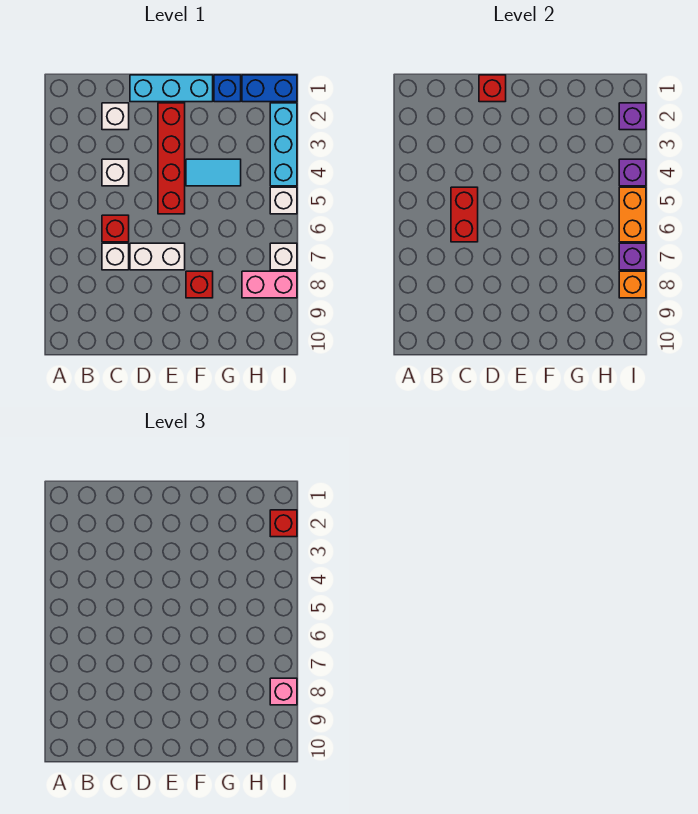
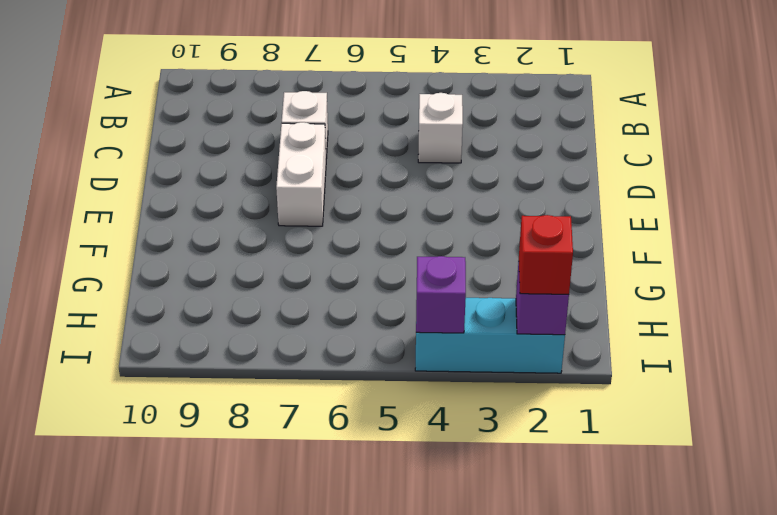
none -> white brick C2 level 1
none -> red brick C6 level 1
none -> cyan brick D1:F1 level 1

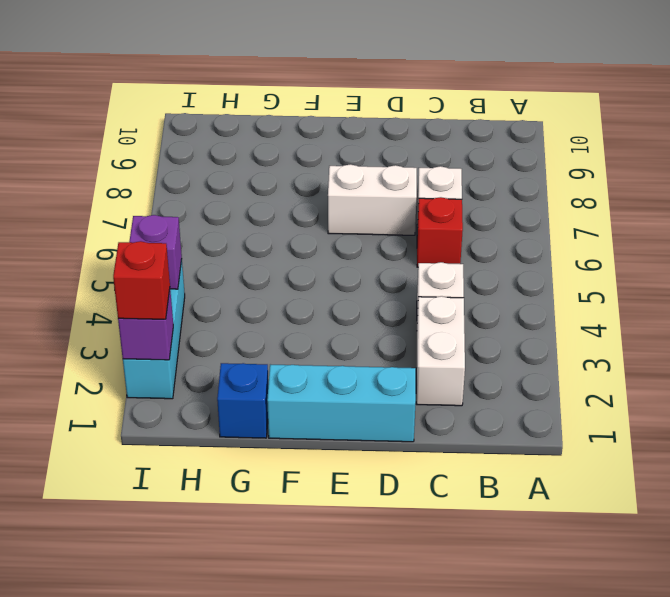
white brick C2:C3 level 1 -> white brick C2 level 1
none -> red brick E2:E5 level 1
none -> cyan tile F4:G4 level 1
none -> red brick F8 level 1

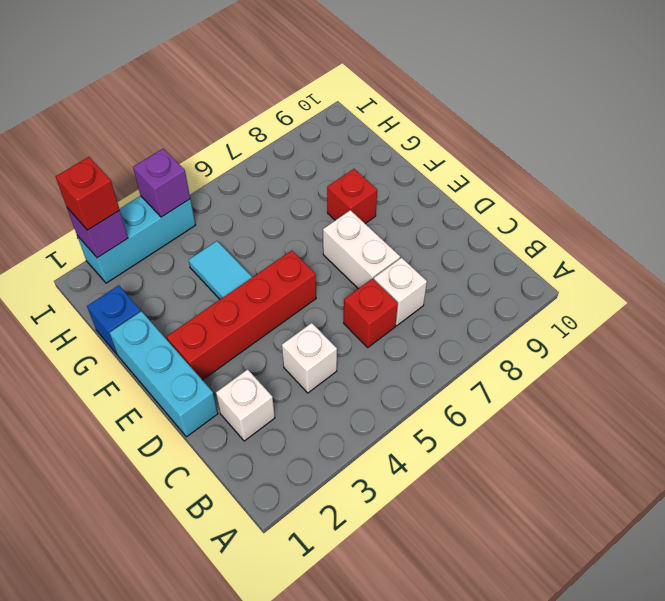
none -> blue brick H1:I1 level 1
none -> pink brick H8:I8 level 1
none -> white brick I5 level 1

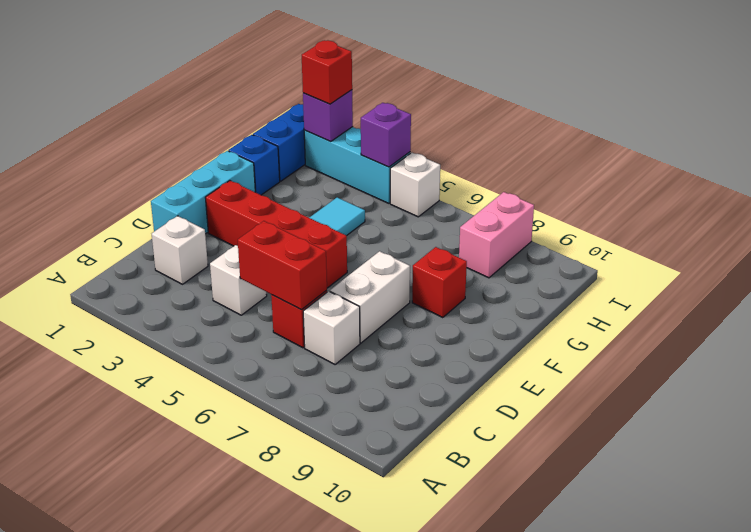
none -> white brick I7 level 1
none -> red brick D1 level 2
none -> orange brick I5:I6 level 2

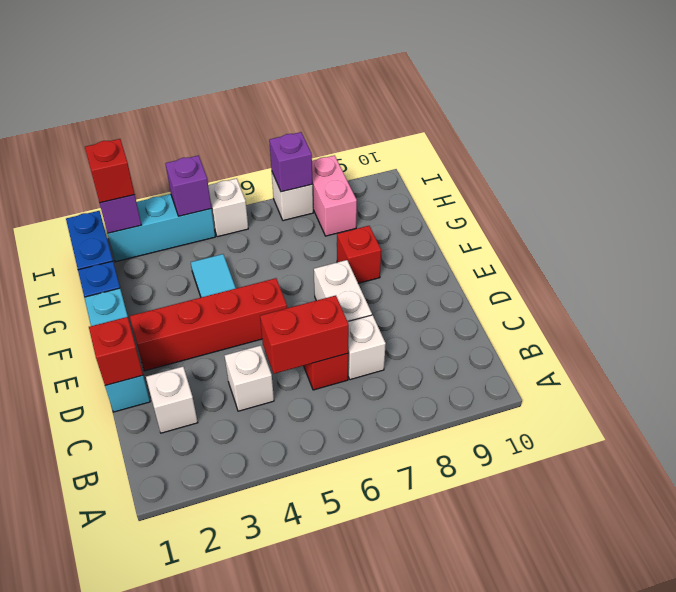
none -> orange brick I5:I6 level 2
none -> orange brick I8 level 2
none -> pink brick I8 level 3

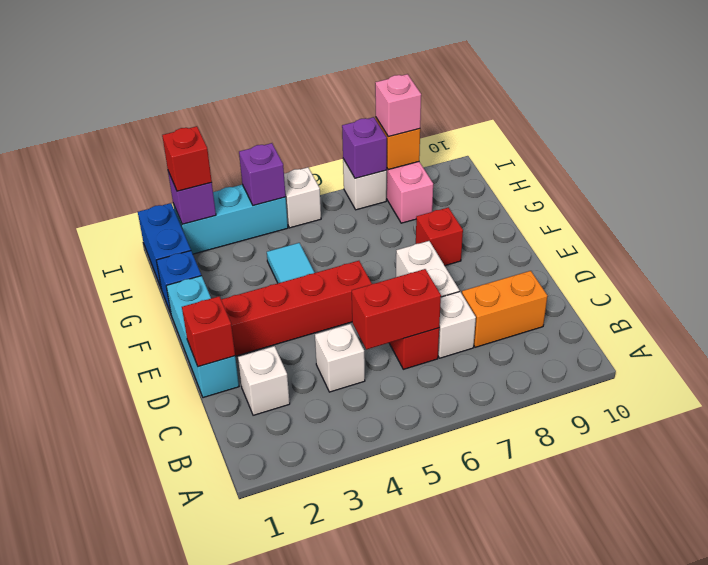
orange brick C8:C9 level 1 -> orange brick I5:I6 level 2

